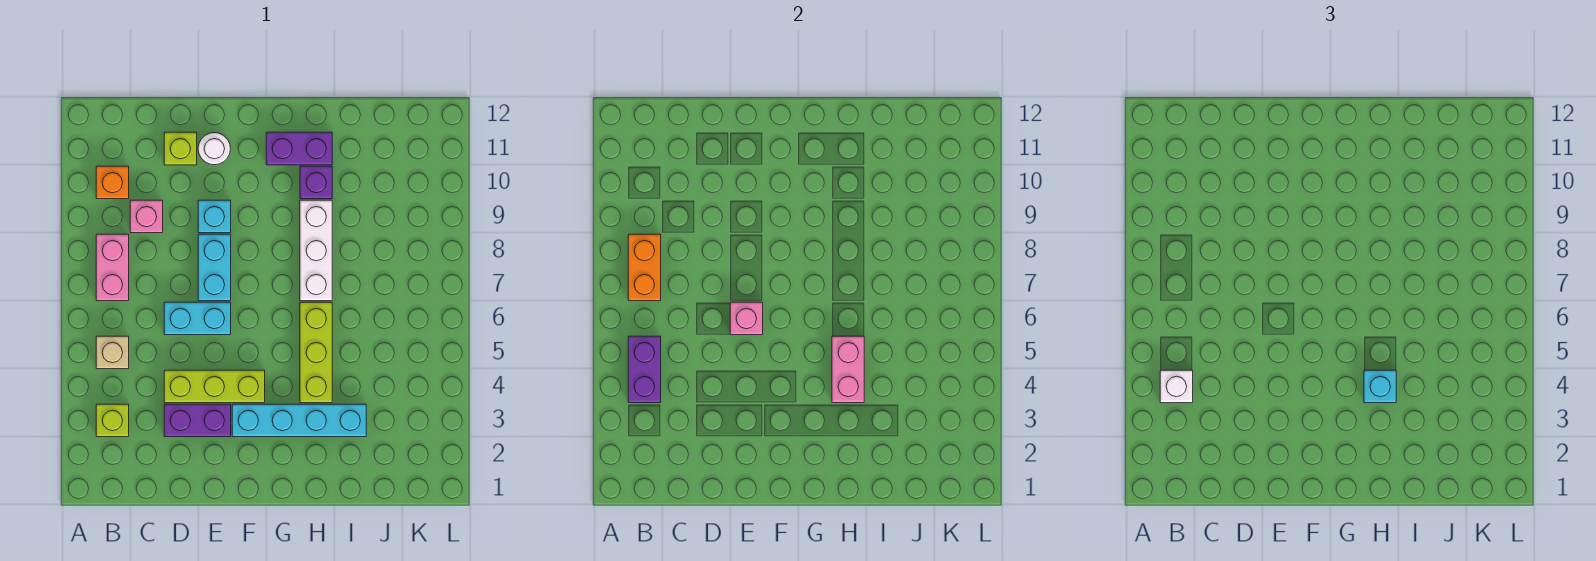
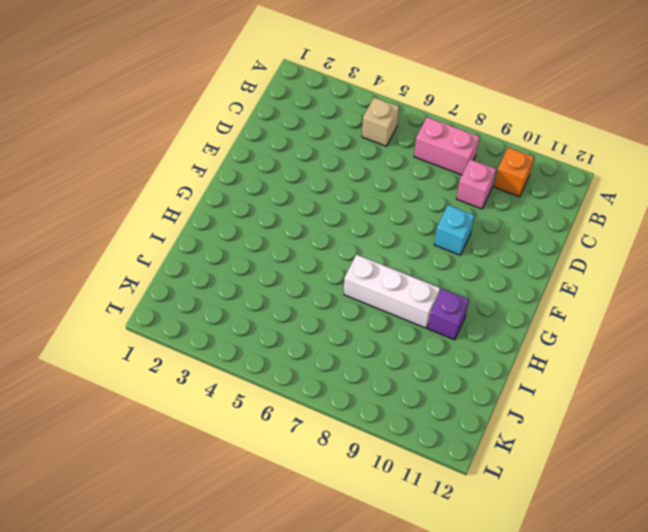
none -> lime brick B3 level 1
none -> purple brick D3:E3 level 1
none -> lime brick D4:F4 level 1

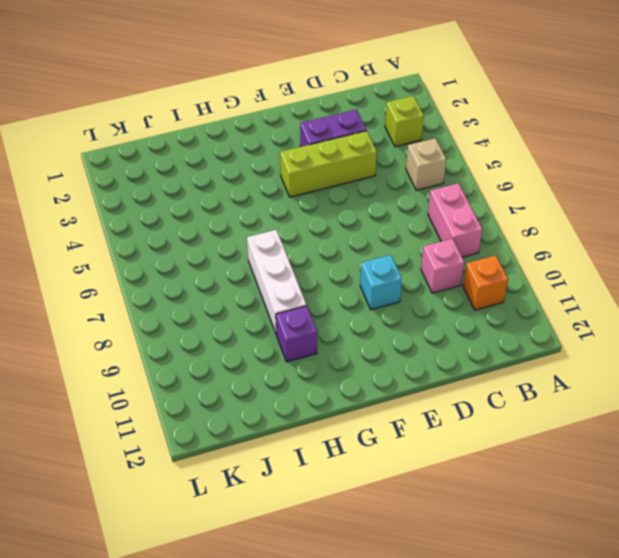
none -> cyan brick D6:E6 level 1
none -> lime brick D11 level 1
none -> cyan brick E7:E8 level 1

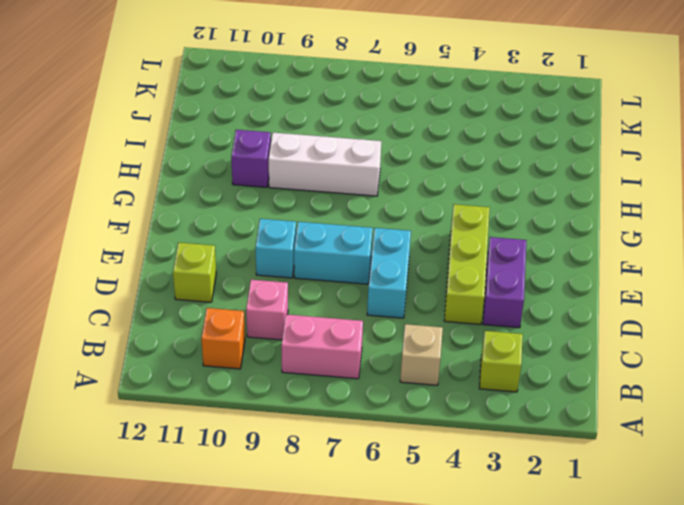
none -> white round brick E11 level 1
none -> cyan brick F3:I3 level 1
none -> purple brick G11:H11 level 1

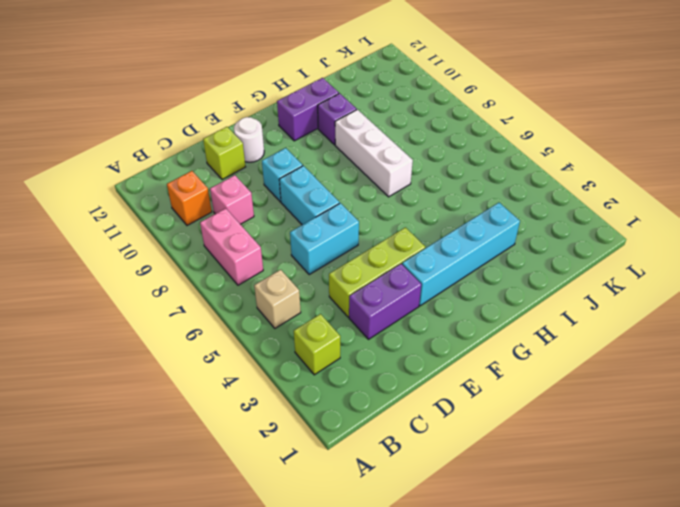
none -> lime brick H4:H6 level 1
none -> purple brick B4:B5 level 2
none -> orange brick B7:B8 level 2

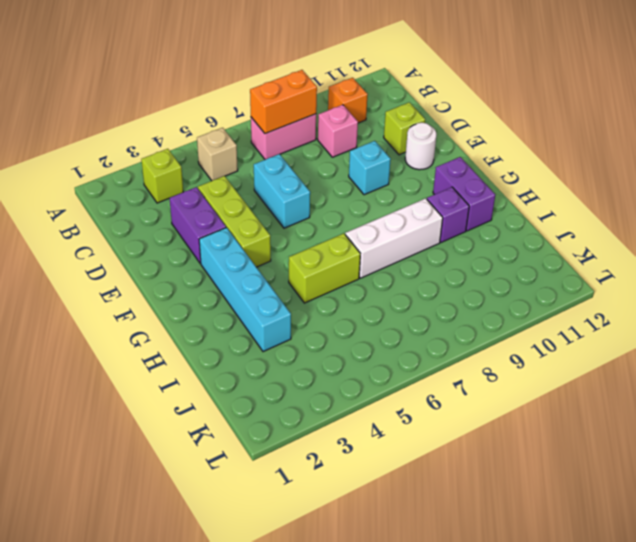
lime brick H5:H6 level 1 -> lime brick H4:H6 level 1
none -> cyan brick E7:E8 level 1
none -> purple brick B4:B5 level 2
none -> pink brick E6 level 2

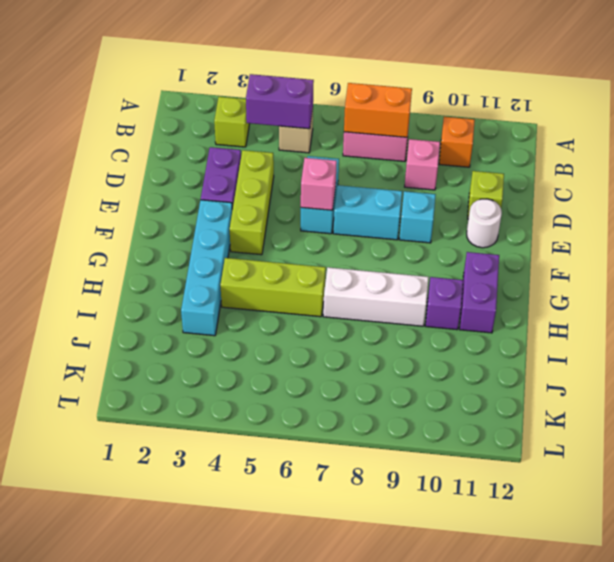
none -> pink brick H4:H5 level 2
none -> white brick B4 level 3
none -> cyan brick H4 level 3

